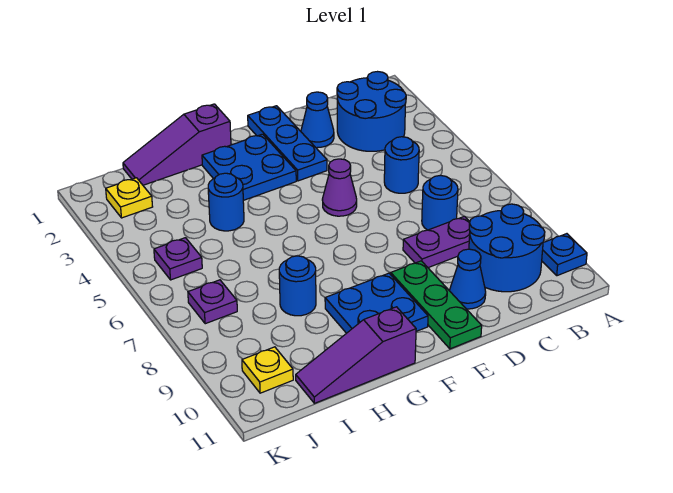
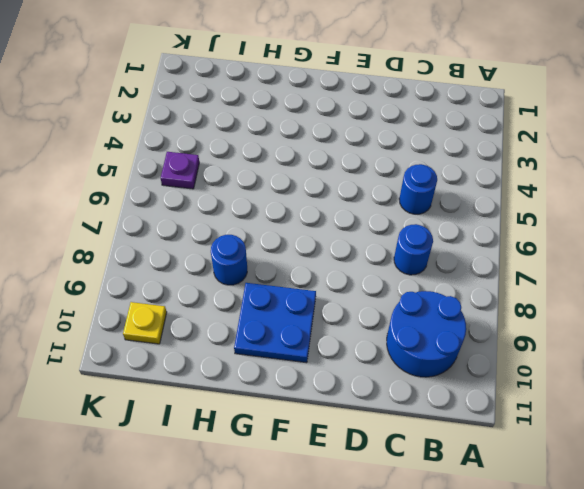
none -> blue plate A10 level 1
none -> blue round brick B2:C3 level 1
none -> purple plate C8:D8 level 1

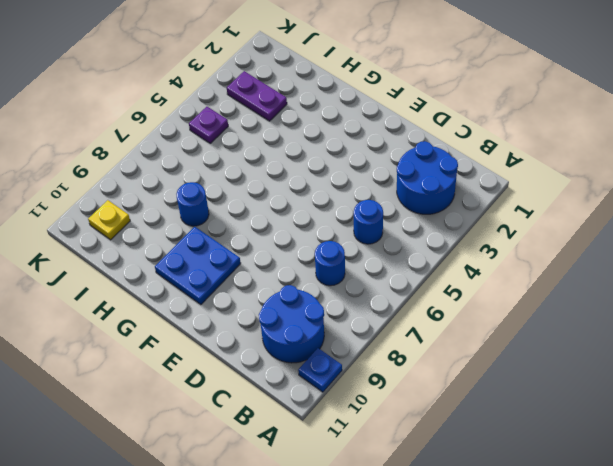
purple plate I3:J3 level 1 -> purple plate C8:D8 level 1
none -> blue cone D2 level 1
none -> blue cone D10 level 1
none -> blue plate E1:E3 level 1

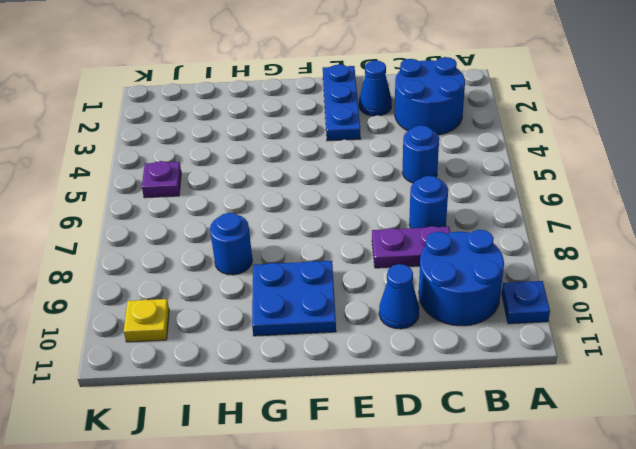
none -> purple cone E5 level 1
none -> green plate E9:E11 level 1
none -> blue plate F2:G3 level 1

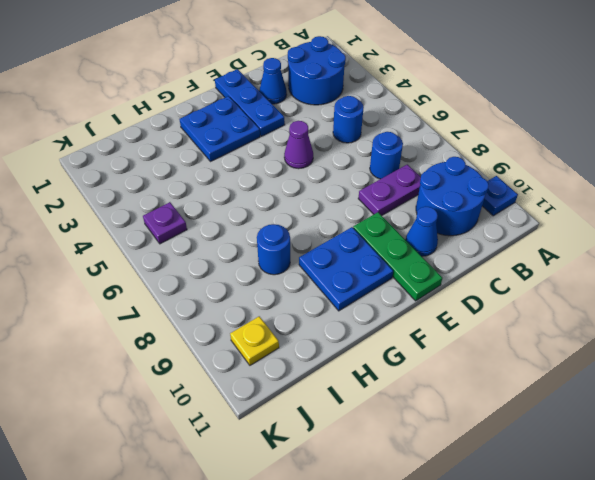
none -> purple slope G1:I1 level 1 top G
none -> purple slope G11:I11 level 1 top G
none -> blue round brick H4 level 1

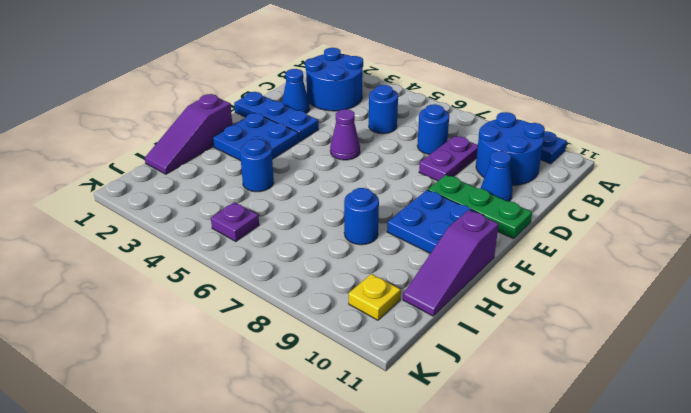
none -> yellow plate J2 level 1
none -> purple plate J7 level 1

